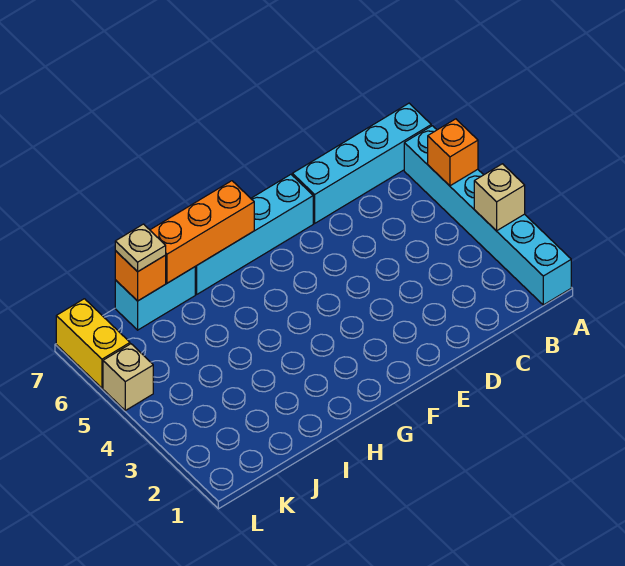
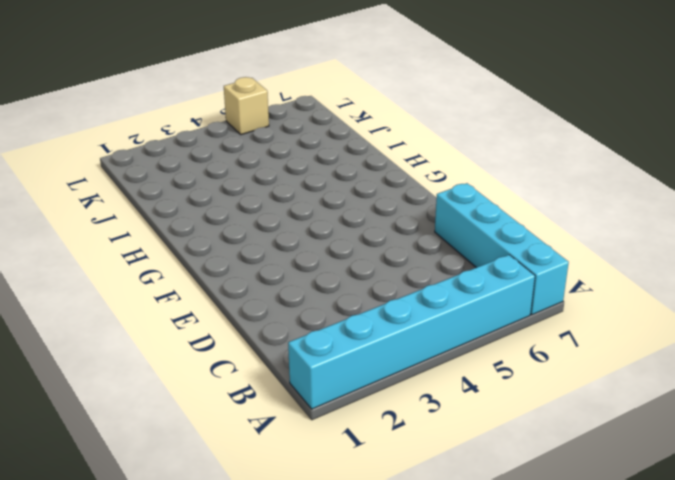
none -> cyan brick E7:H7 level 1
none -> cyan brick I7:J7 level 1

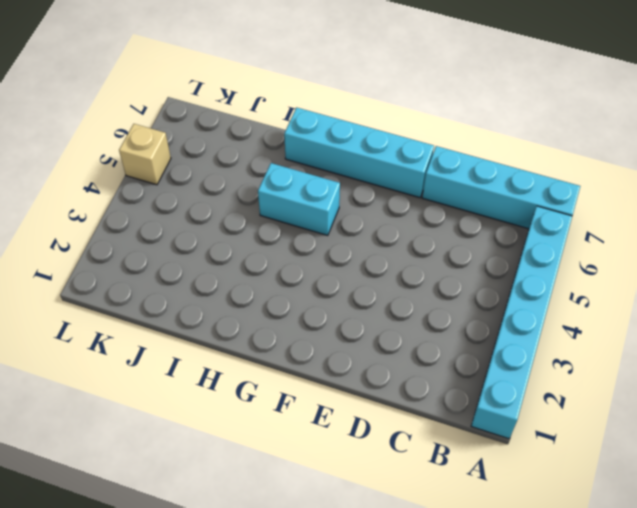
cyan brick G5:H5 level 1 -> cyan brick I7:J7 level 1
none -> yellow brick L6:L7 level 1
none -> tan brick A3 level 2

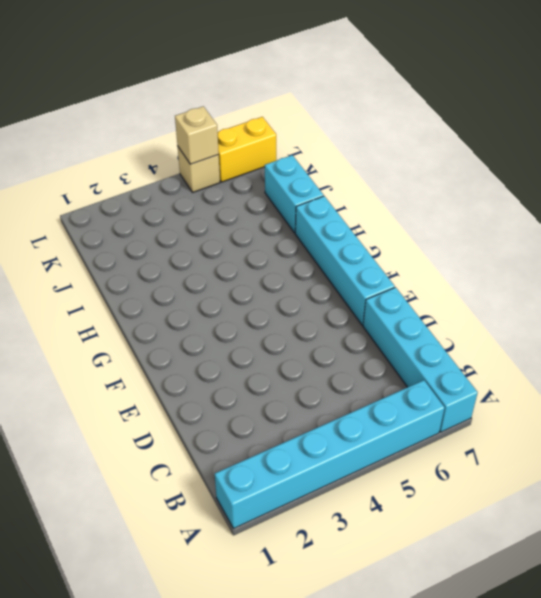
tan brick L5 level 2 -> tan brick A3 level 2
none -> orange brick A5 level 2
none -> orange brick G7:I7 level 2

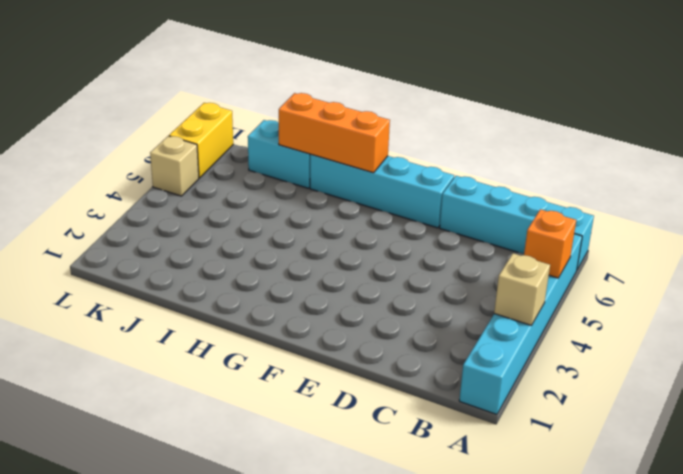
none -> orange brick J7 level 2
none -> tan plate J7 level 3

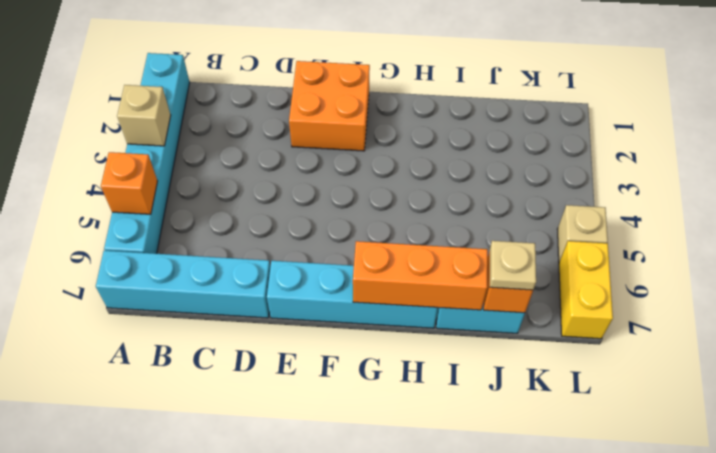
orange brick E1:F2 level 1 -> none

